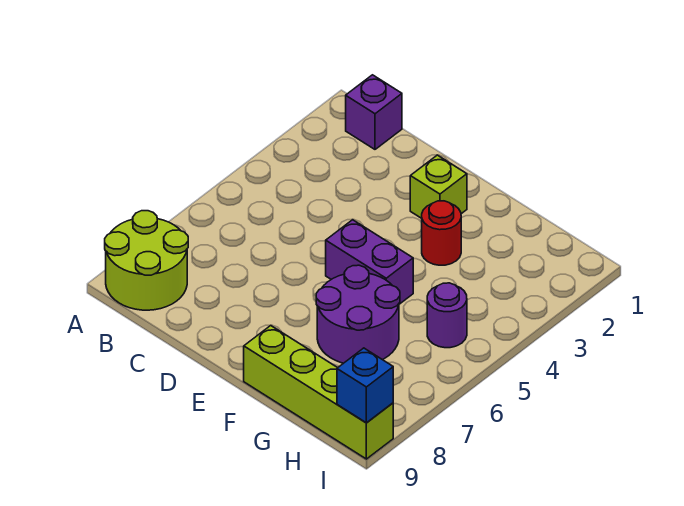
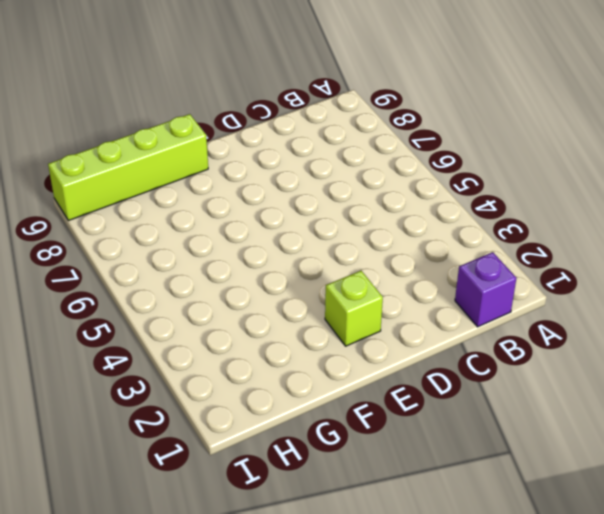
none -> lime round brick A8:B9 level 1
none -> purple brick E5:F5 level 1

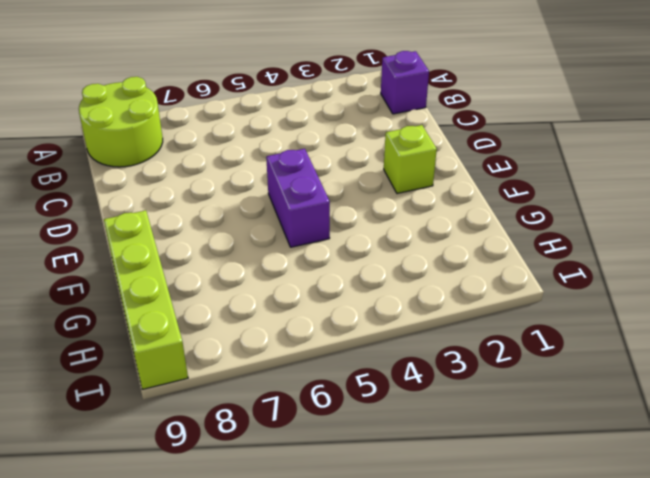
none -> red round brick F3 level 1
none -> purple round brick F6:G7 level 1

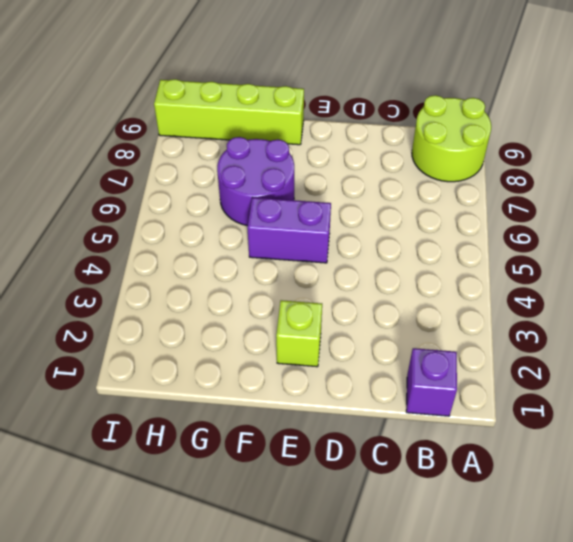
none -> red round brick F3 level 1
none -> purple round brick H5 level 1

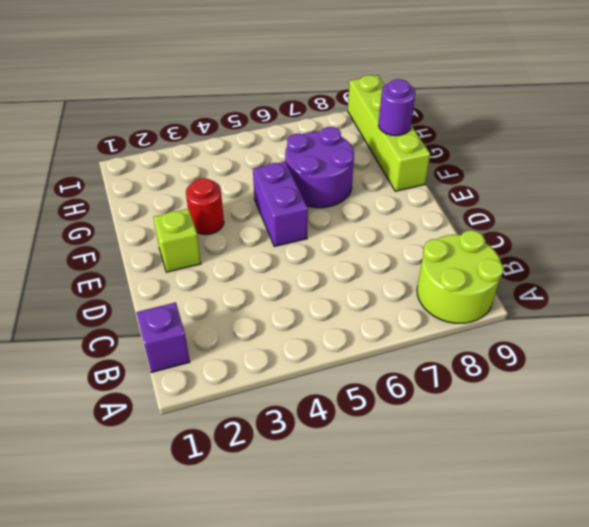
purple round brick G9 level 2 -> purple round brick H5 level 1
none -> blue brick I9 level 2

